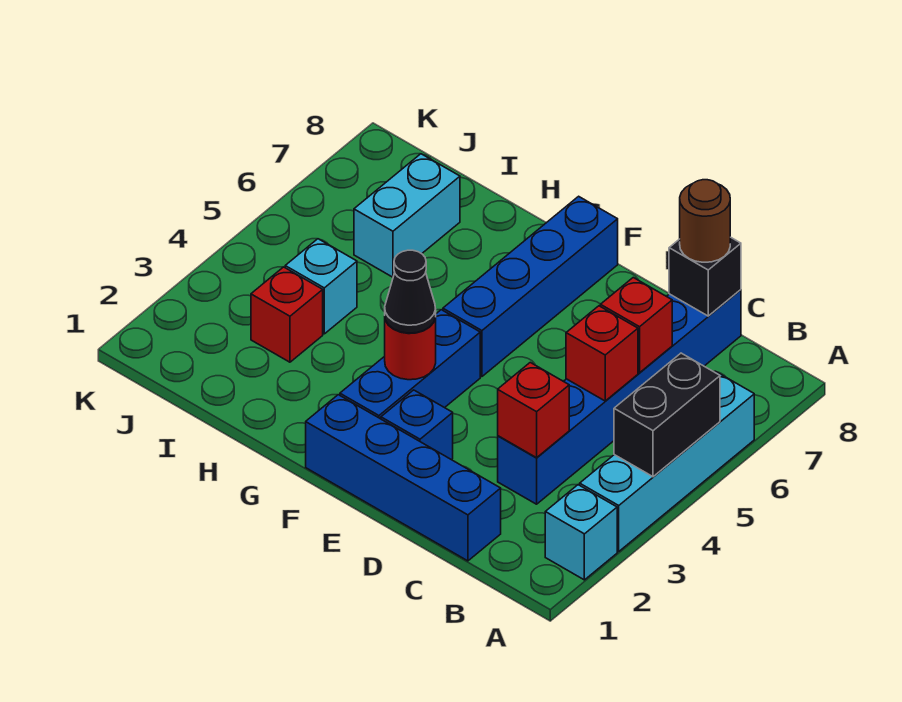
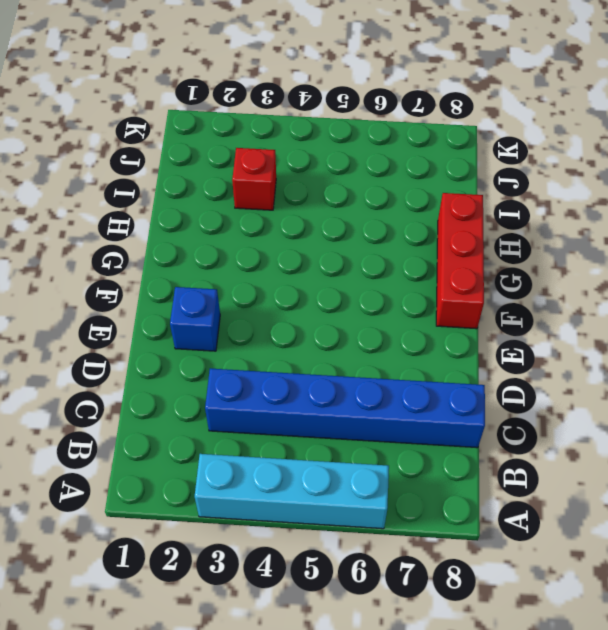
red brick F8:H8 level 1 -> blue brick F5:F8 level 1
none -> cyan brick A2 level 1
none -> blue brick C1:F1 level 1
none -> blue brick F2:F4 level 1

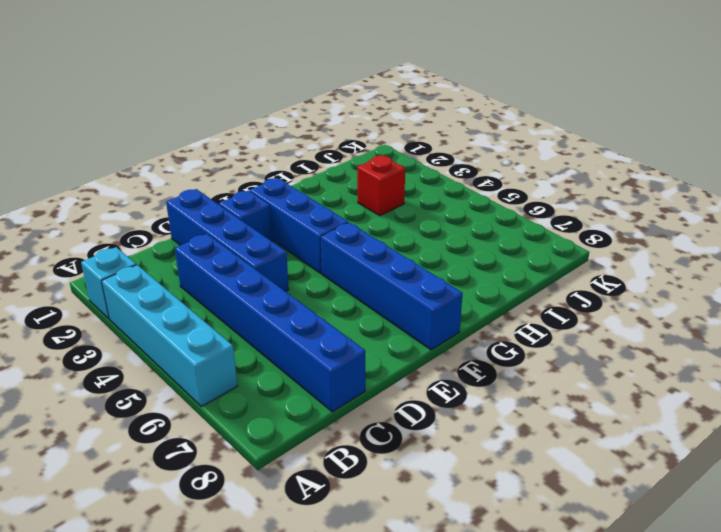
blue brick D1:D4 level 1 -> blue brick C1:F1 level 1
none -> cyan brick I4 level 1
none -> cyan brick I6:I7 level 1
none -> black brick A4:A5 level 2

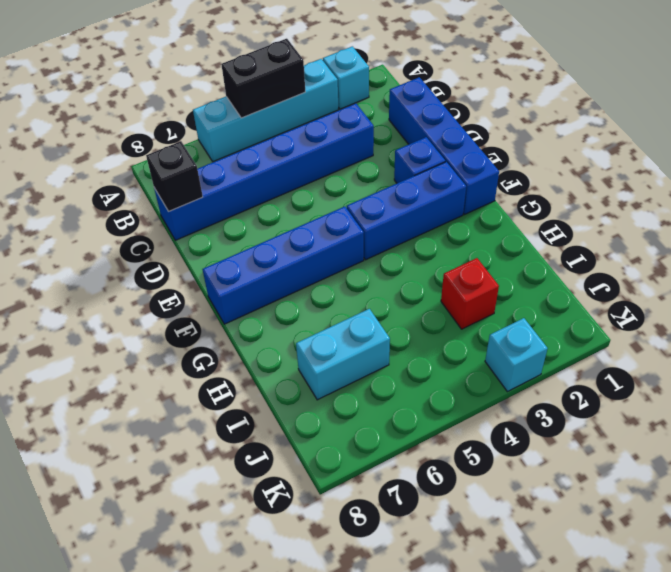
cyan brick K3 level 1 -> cyan brick I4 level 1
none -> red brick C3 level 2
none -> red brick C5 level 2
none -> red brick C6 level 2

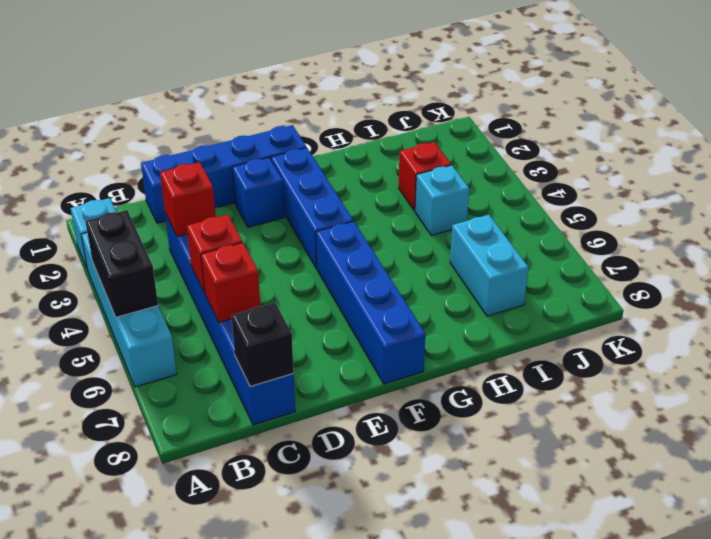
none -> red round brick F3 level 2
none -> brown round brick C8 level 3
none -> black cone F3 level 3

